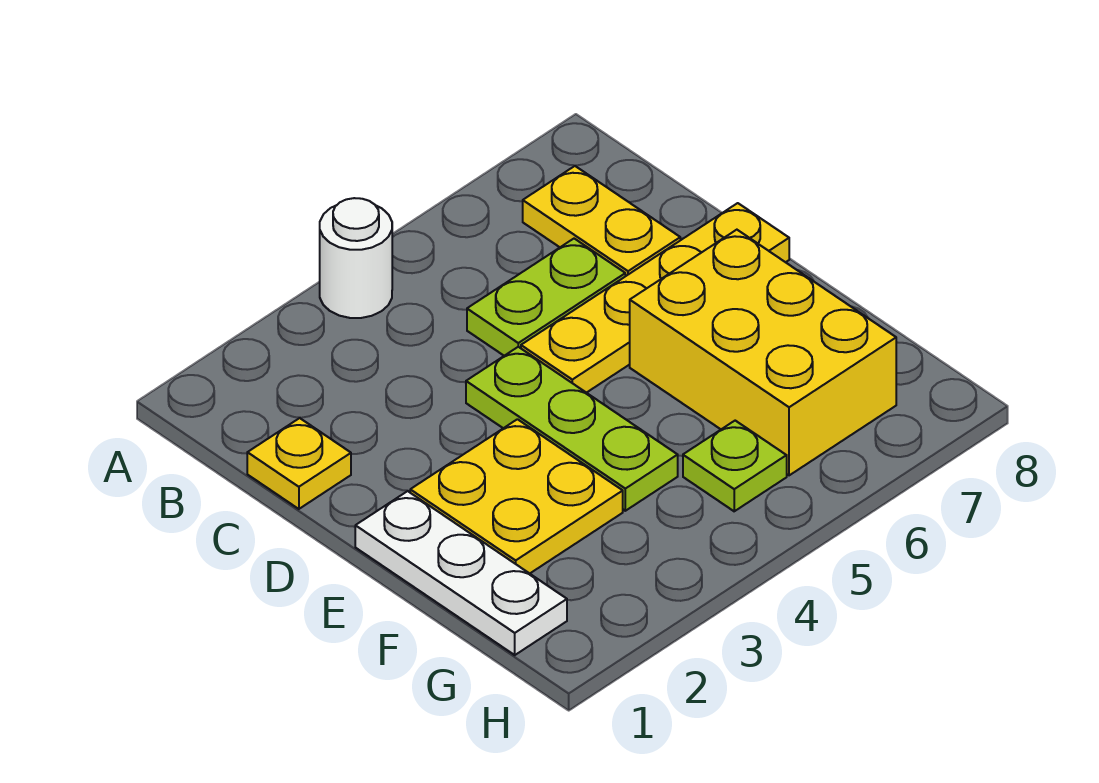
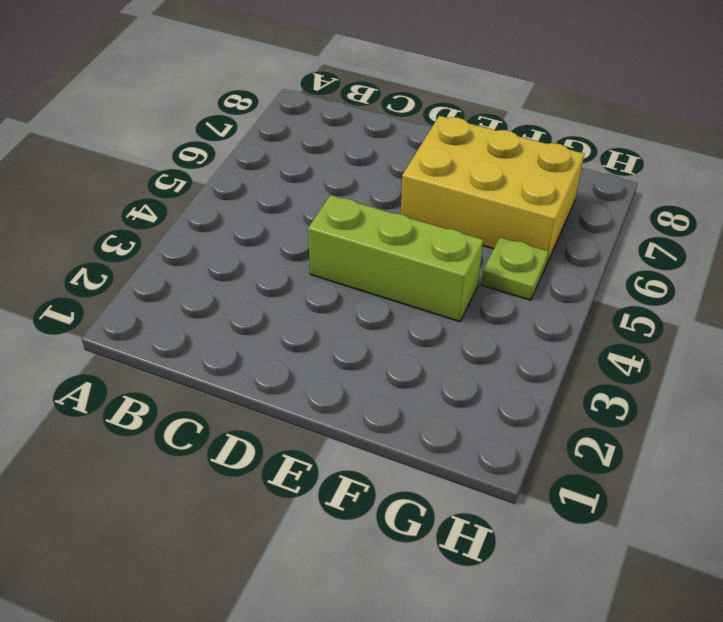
lime brick D4:F4 level 1 -> lime plate D4:F4 level 1
none -> white round brick A4 level 1
none -> yellow plate B7:C7 level 1

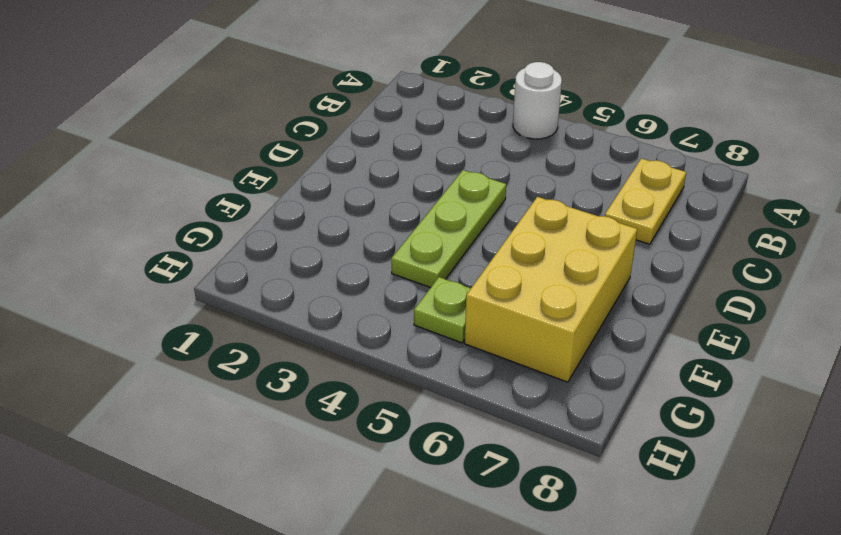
none -> yellow plate C1 level 1
none -> lime plate C5:C6 level 1

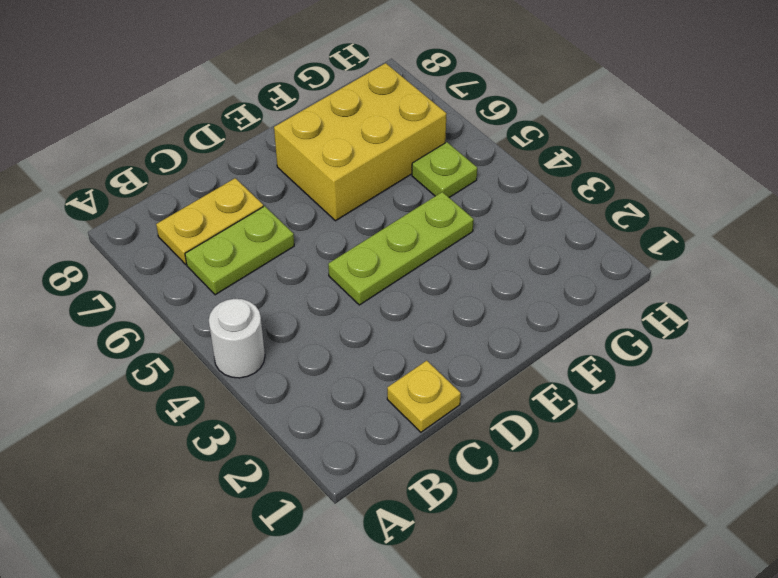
lime plate B6:C6 level 1 -> lime plate C5:C6 level 1
none -> yellow plate D5:D8 level 1
none -> white plate E1:G1 level 1

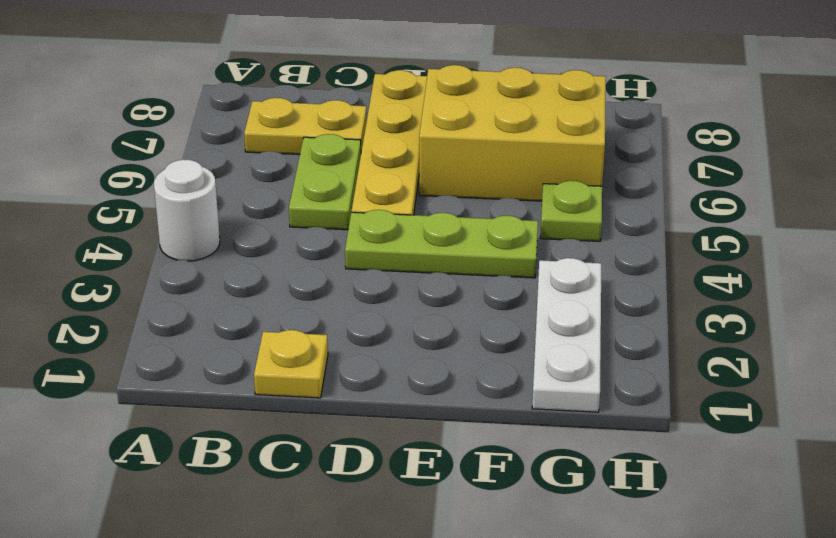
white plate G1:G3 level 1 -> white plate E1:G1 level 1
none -> yellow plate E2:F3 level 1

